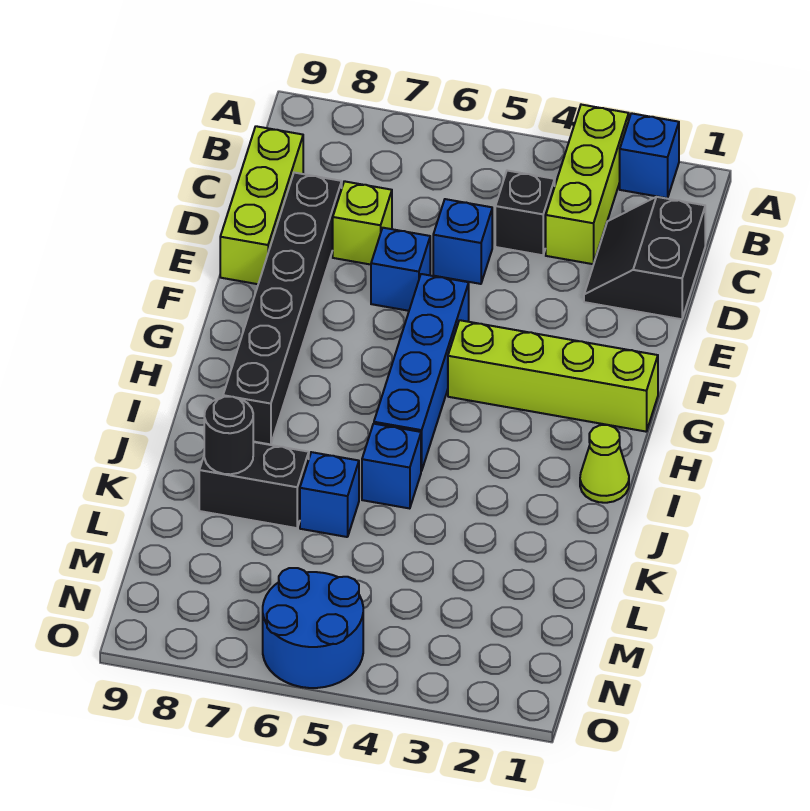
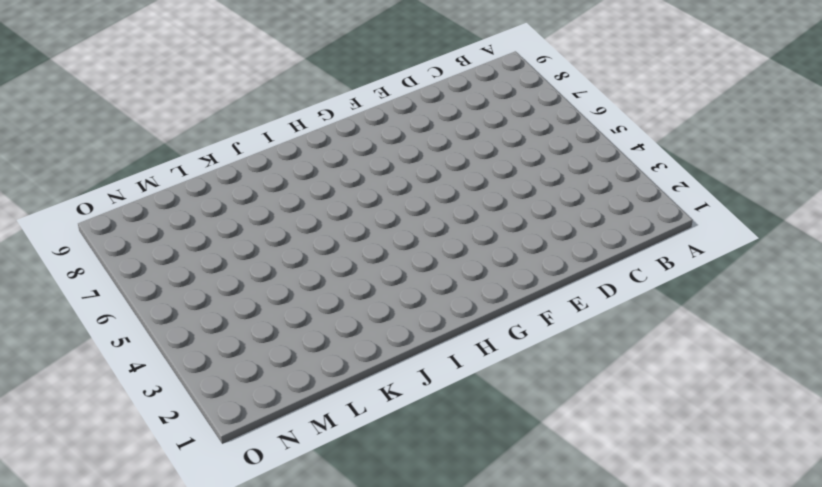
none -> blue brick A2 level 1
none -> lime brick A3:C3 level 1
none -> black slope C1:D2 level 1 top 1

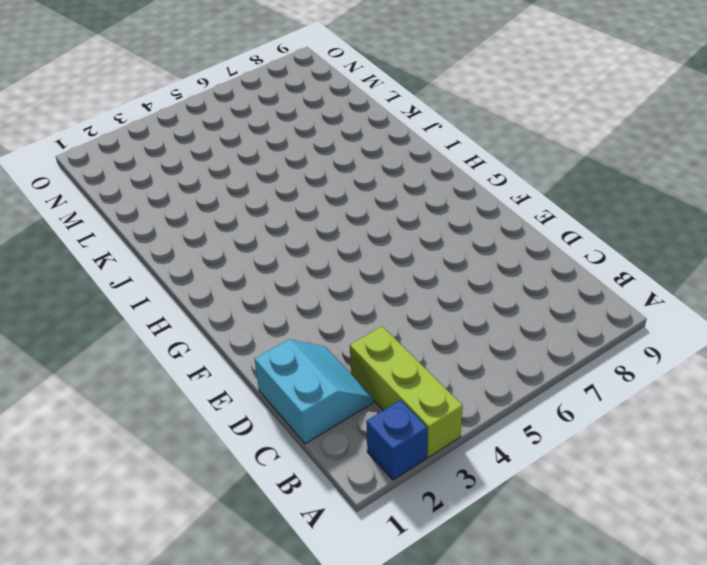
cyan slope C1:D2 level 1 top 1 -> black slope C1:D2 level 1 top 1
none -> black brick C4 level 1
none -> lime brick C9:E9 level 1
none -> blue brick D5 level 1

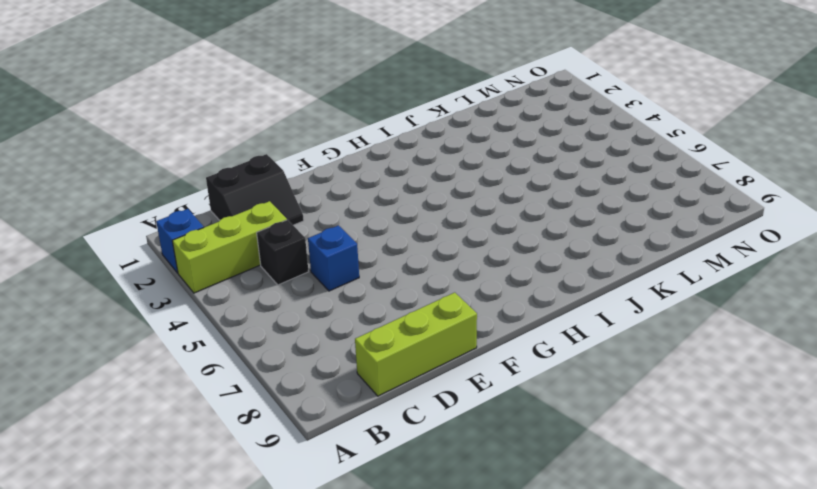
none -> lime brick D7 level 1
none -> black brick D8:I8 level 1
none -> blue brick E6 level 1

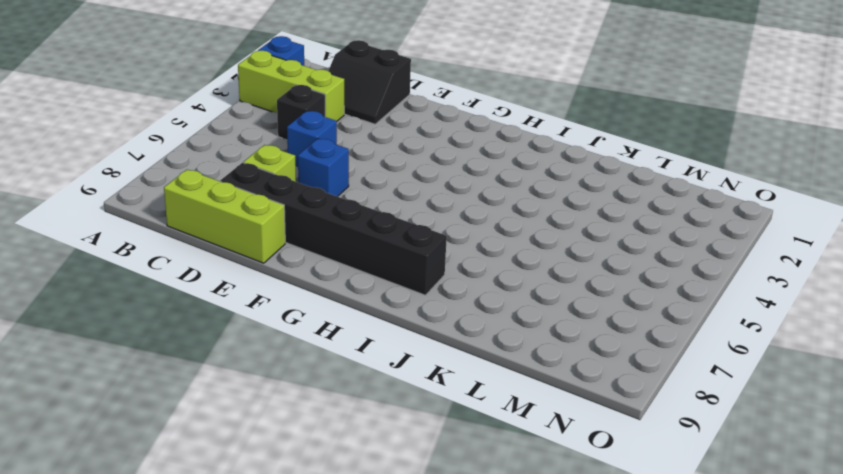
none -> blue brick F5:I5 level 1
none -> lime brick G1:G4 level 1
none -> lime cone I1 level 1

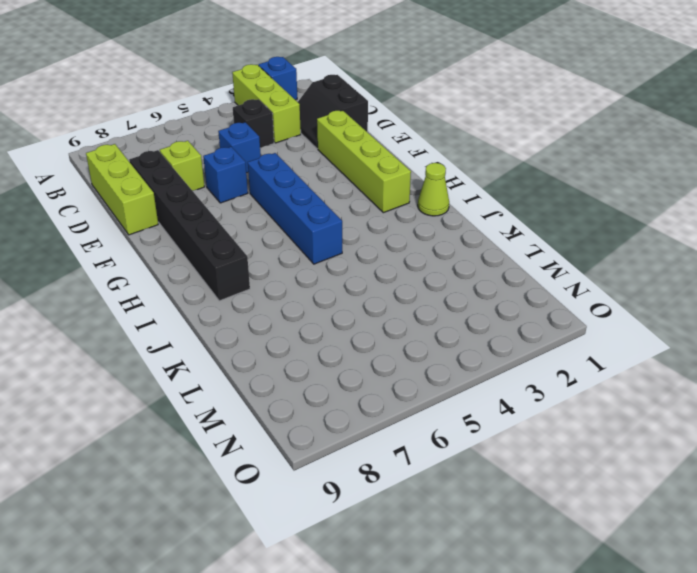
lime brick E2:H2 level 1 -> lime brick G1:G4 level 1
none -> blue brick J5 level 1
none -> blue brick K6 level 1
none -> black brick K7:K8 level 1

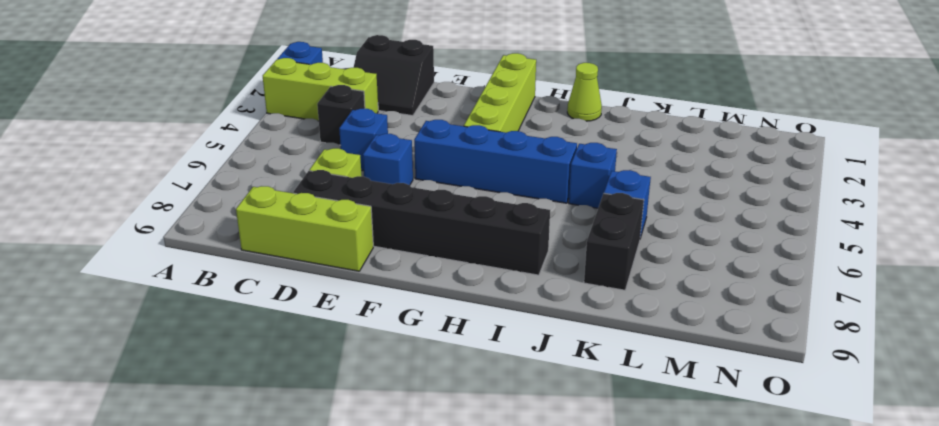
none -> blue round brick N5:O6 level 1
none -> black round brick K8 level 2

